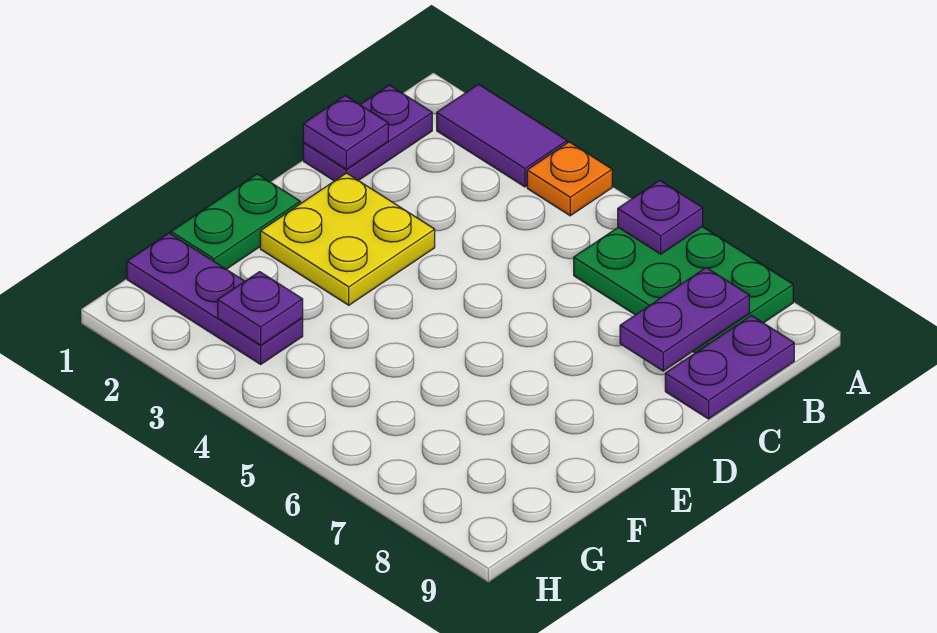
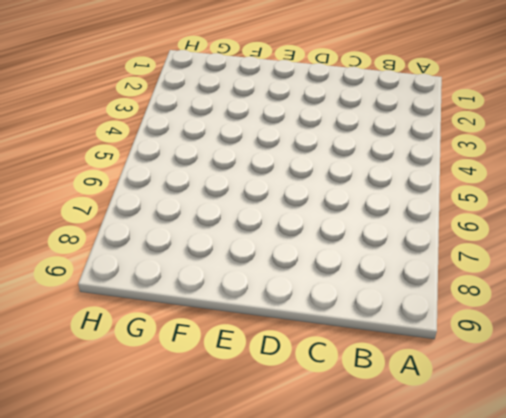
none -> purple tile A2:A3 level 1
none -> orange plate A4 level 1
none -> green plate A6:B8 level 1

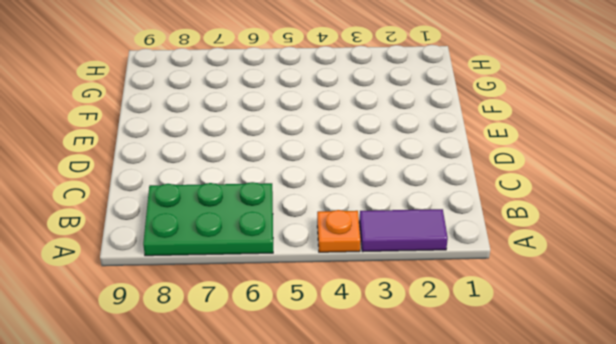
none -> purple plate B1:C1 level 1
none -> purple plate B9:C9 level 1
none -> yellow plate D2:E3 level 1

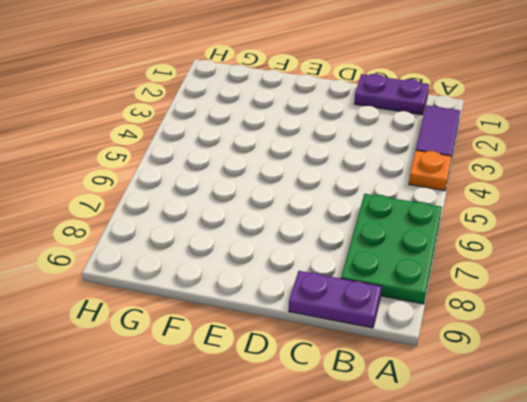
none -> yellow plate D2:E3 level 1
none -> green plate E1:F1 level 1
none -> purple plate G1:G3 level 1

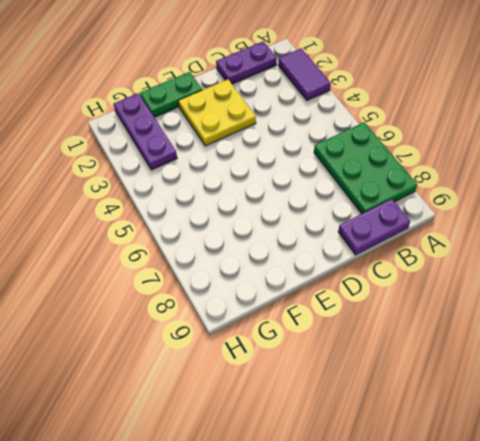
none -> orange plate A4 level 1
none -> purple plate A6 level 2
none -> purple plate B8:C8 level 2

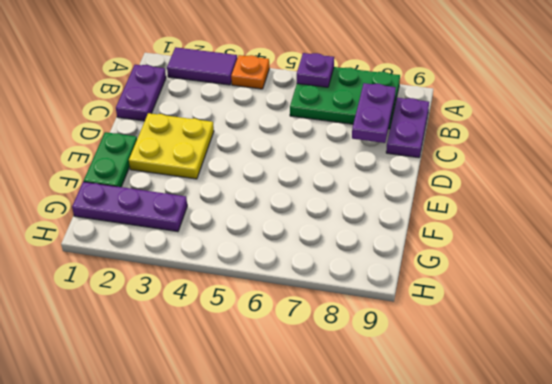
none -> purple plate C1 level 2
none -> purple plate G3 level 2

